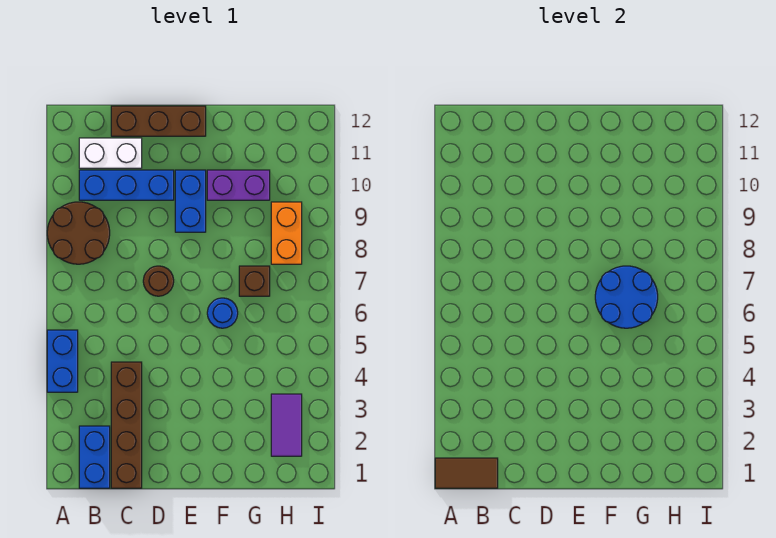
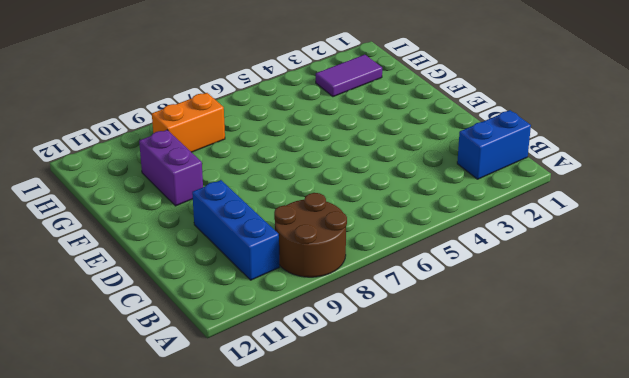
none -> blue brick A4:A5 level 1
none -> white brick B11:C11 level 1
none -> brown brick C1:C4 level 1

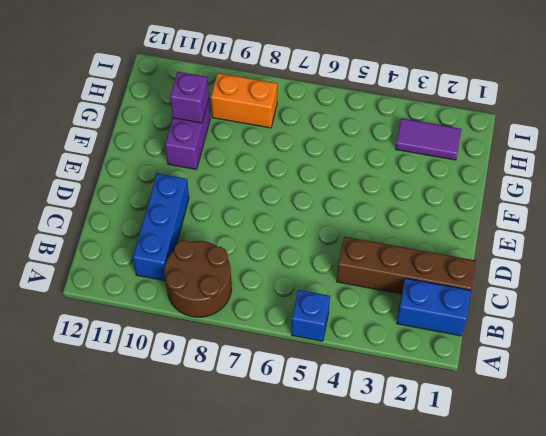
blue brick A5 level 1 -> blue brick A4:A5 level 1
purple brick G10 level 2 -> none
none -> white brick B11:C11 level 1
none -> brown brick C12:E12 level 1
none -> brown round brick D7 level 1

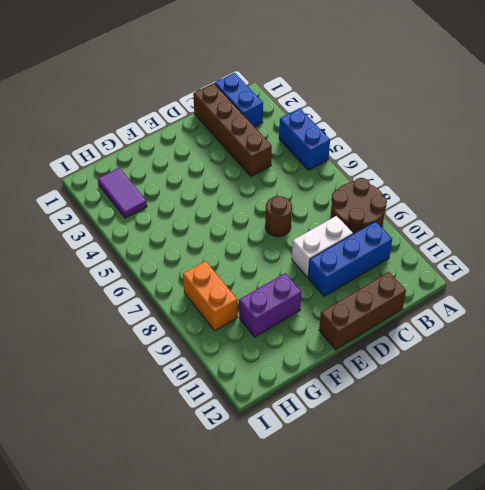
white brick C9:D9 level 1 -> white brick B11:C11 level 1
none -> blue brick E9:E10 level 1
none -> blue round brick F6 level 1
none -> brown brick G7 level 1

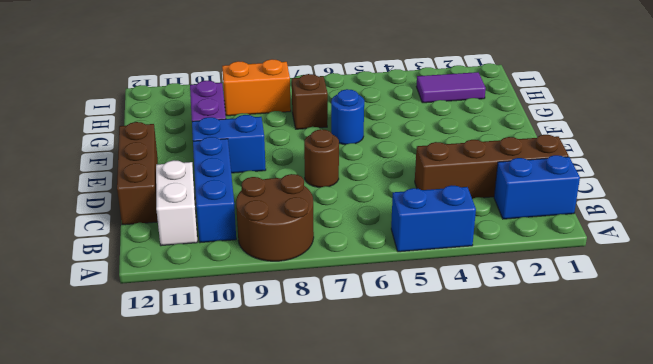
none -> brown tile A1:B1 level 2
none -> blue round brick F6:G7 level 2

